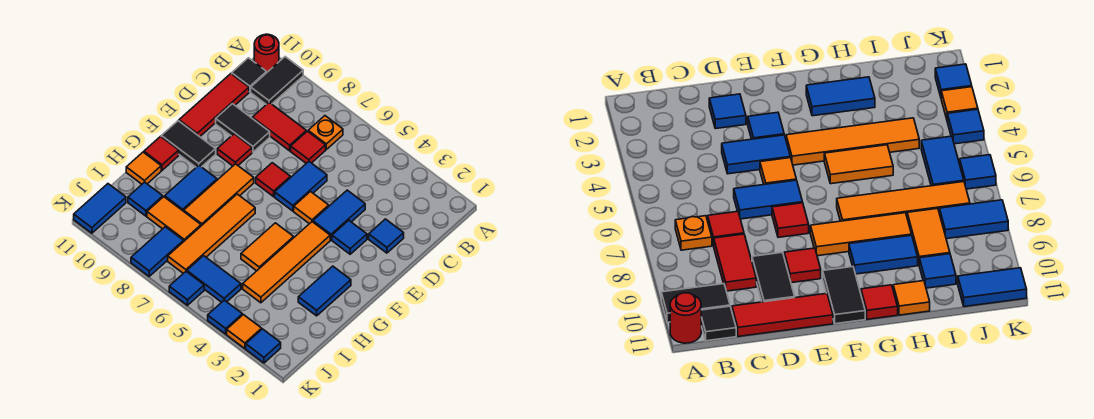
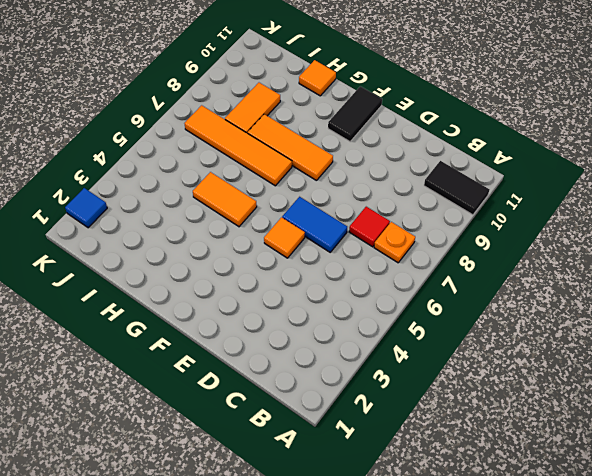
none -> red round brick A11 level 1
none -> black tile B11 level 1
none -> red tile C8:C9 level 1
none -> red tile C11:E11 level 1

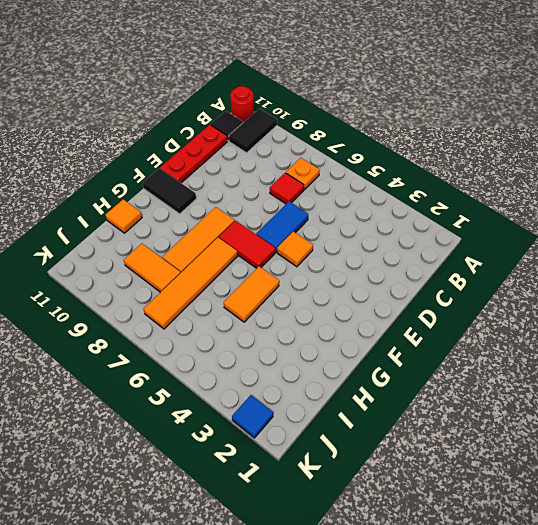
red plate C11:E11 level 1 -> red tile C11:E11 level 1
red tile F6:F7 level 1 -> red tile C8:C9 level 1
none -> blue tile D2 level 1
none -> blue tile D4:E4 level 1
none -> black tile D9:D10 level 1
none -> blue tile E3 level 1

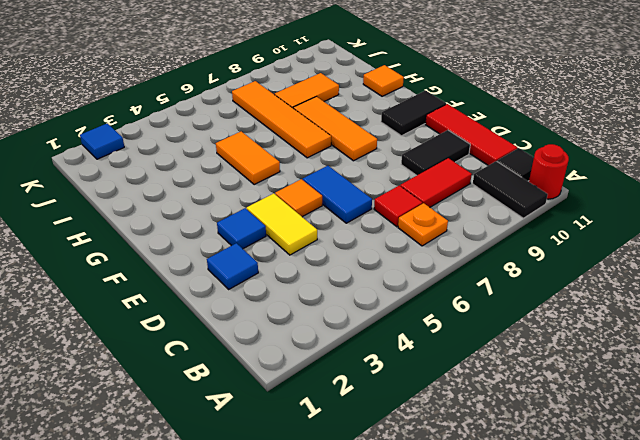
yellow tile D4:E4 level 1 -> blue tile D4:E4 level 1
none -> red tile E7 level 1
none -> red tile E9 level 1
none -> orange tile F4:I4 level 1
none -> blue tile G2:H2 level 1

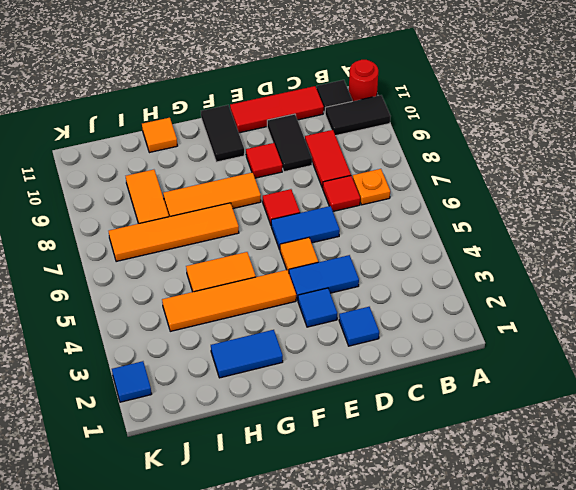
none -> blue tile G9:H9 level 1
none -> red tile G11 level 1
none -> blue tile I10 level 1
none -> blue tile J5:J6 level 1

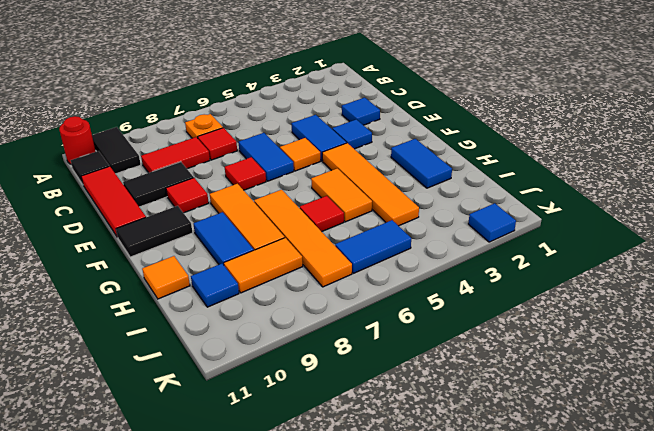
red tile H6 level 1 -> red tile G11 level 1
none -> blue tile J8:K8 level 1
none -> blue tile J11:K11 level 1
none -> orange tile K3 level 1
none -> blue tile K4 level 1

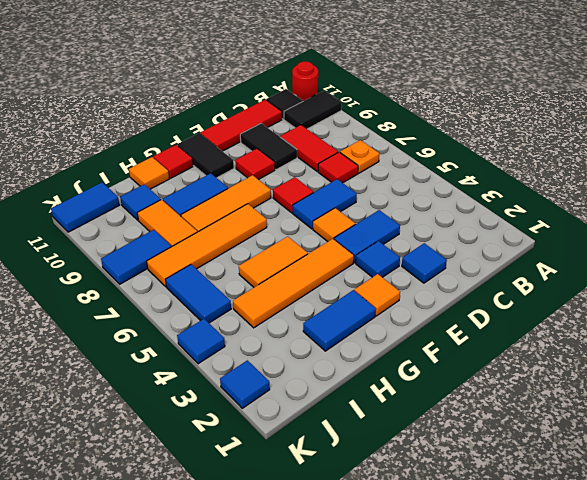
orange tile F2 level 1 -> orange tile K3 level 1
none -> blue tile K6 level 1

